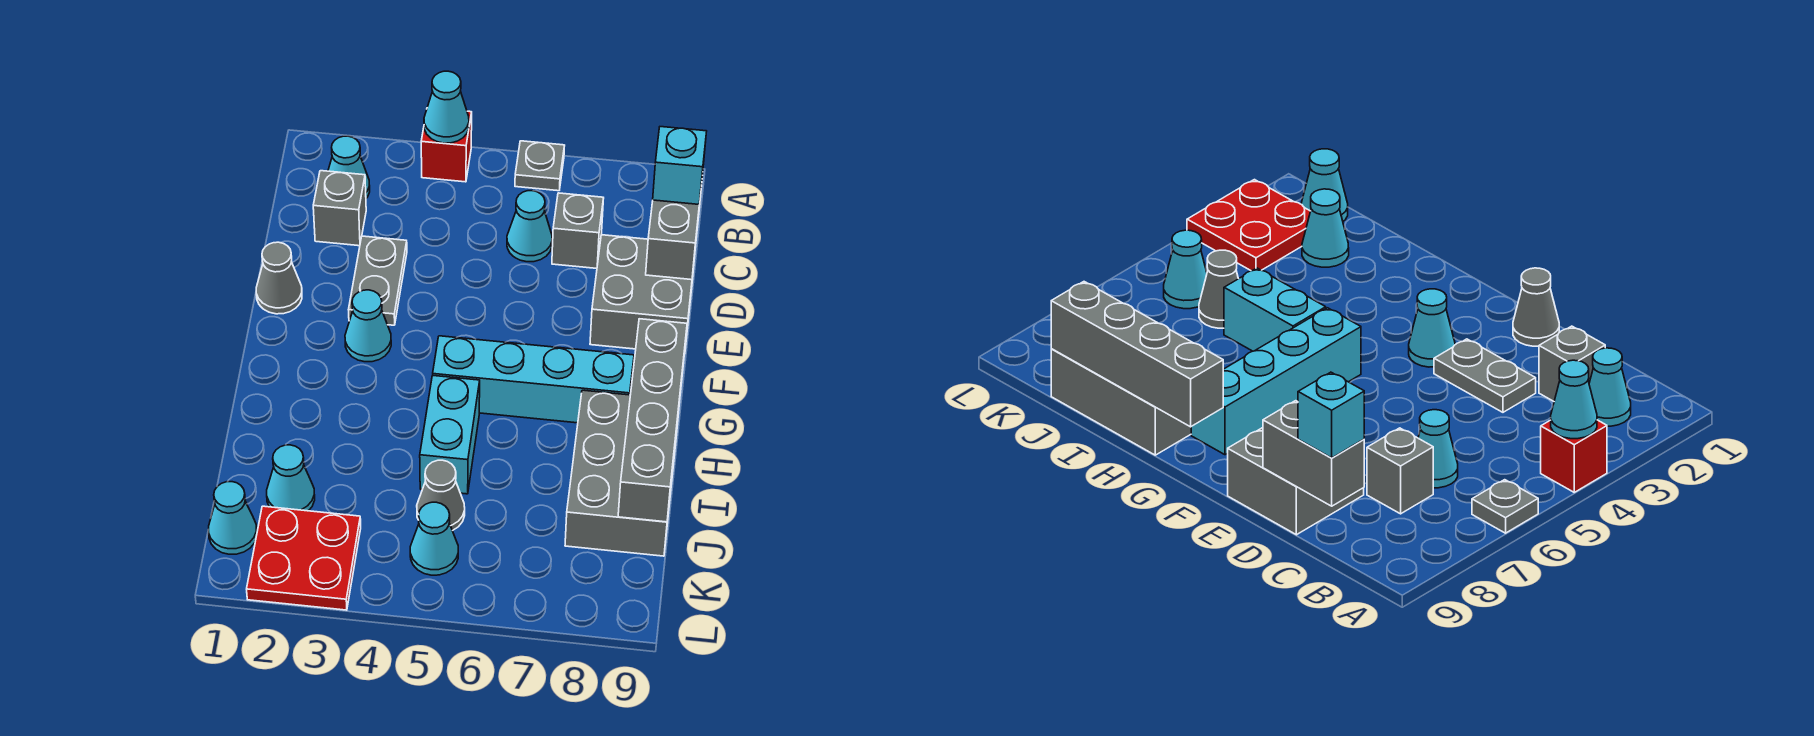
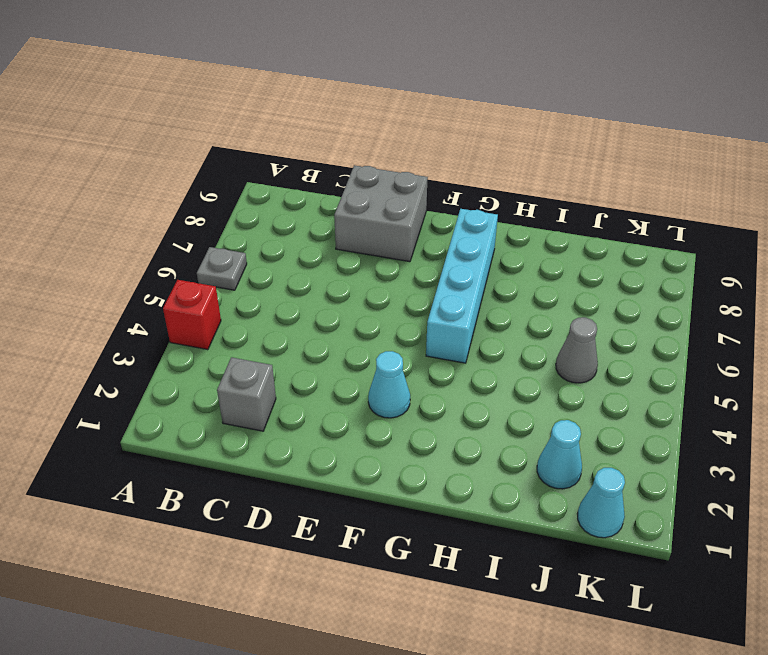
none -> cyan cone B2 level 1
none -> cyan cone C6 level 1
none -> grey brick C7 level 1

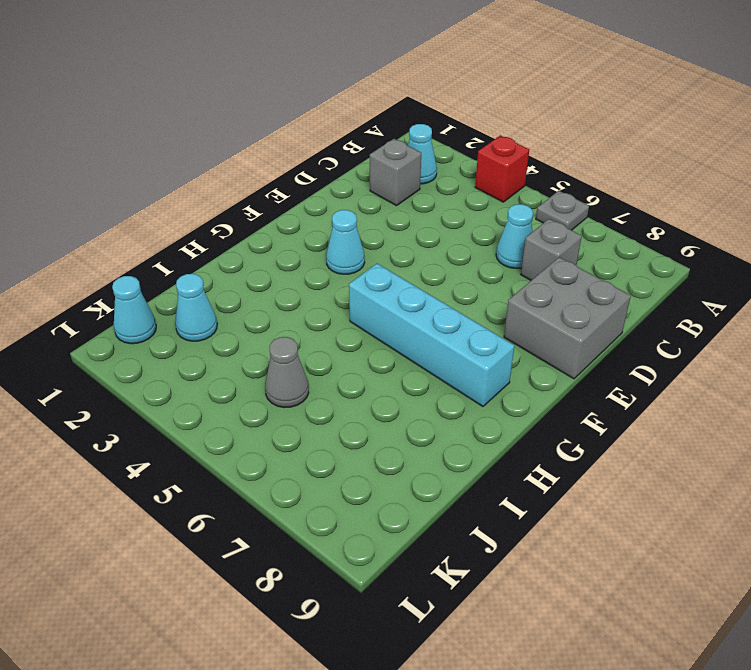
none -> grey plate D3:E3 level 1
none -> grey cone E1 level 1
none -> cyan brick H5:I5 level 1

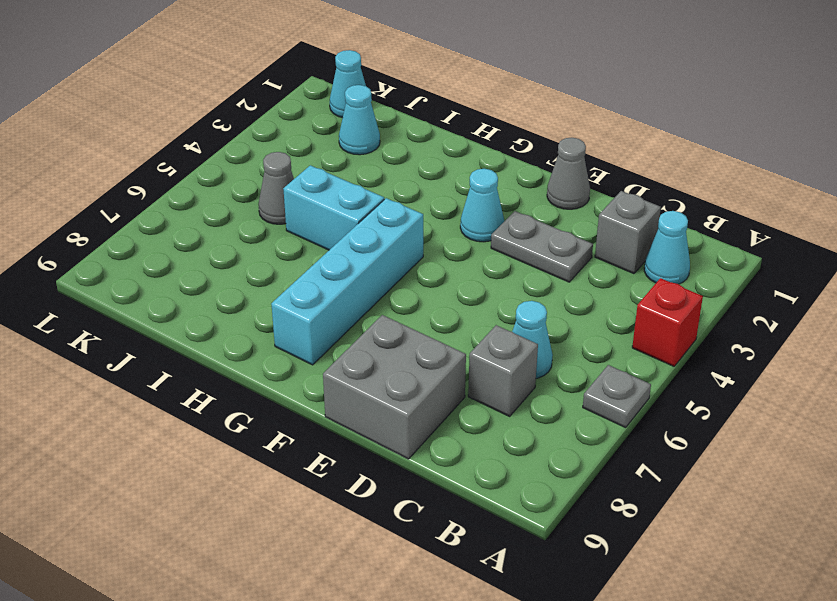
none -> grey brick H8:J9 level 1
none -> red plate K2:L3 level 1
none -> cyan cone K5 level 1

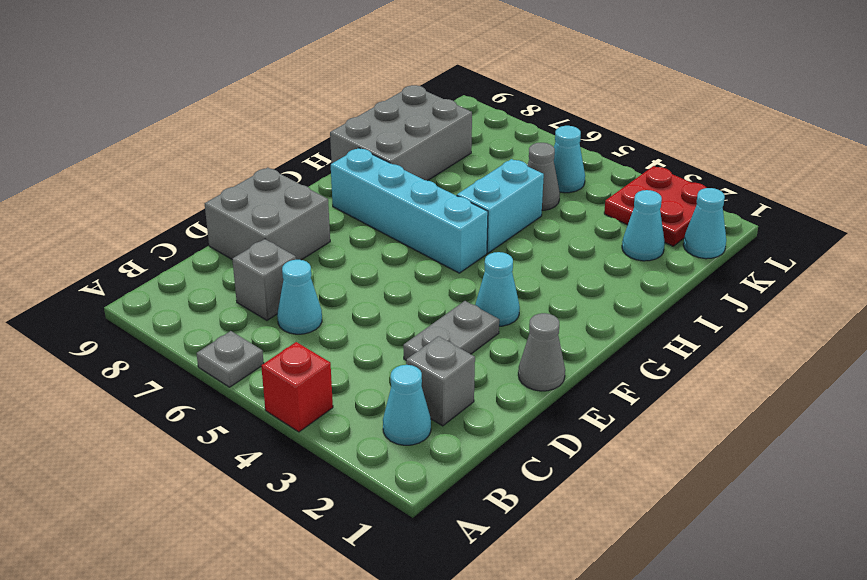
none -> cyan cone A4 level 2
none -> grey brick C9:D9 level 2
none -> grey brick G9:J9 level 2

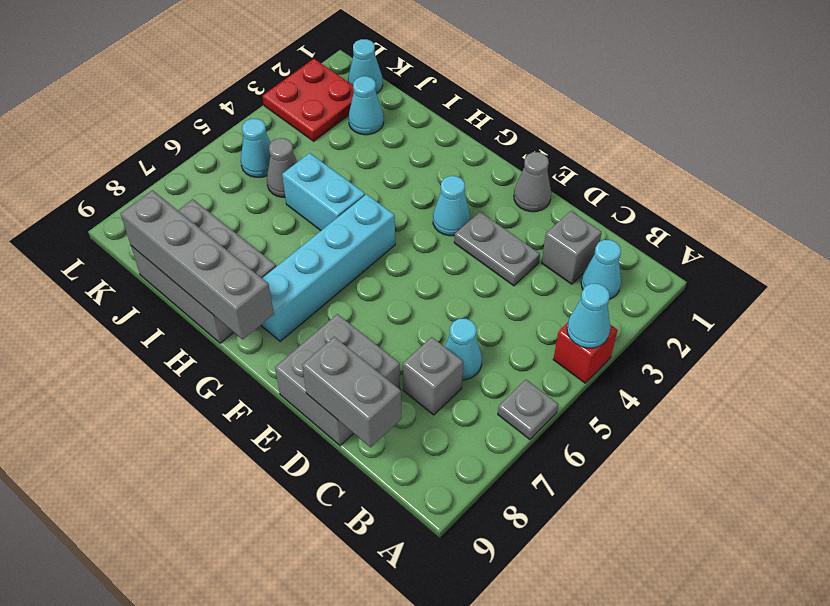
none -> cyan brick C9 level 3

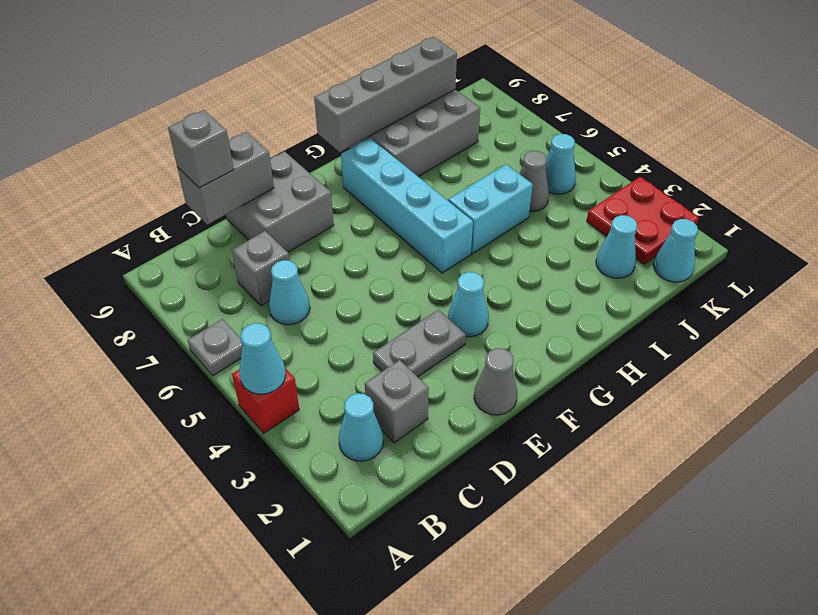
grey brick C9 level 3 -> cyan brick C9 level 3

